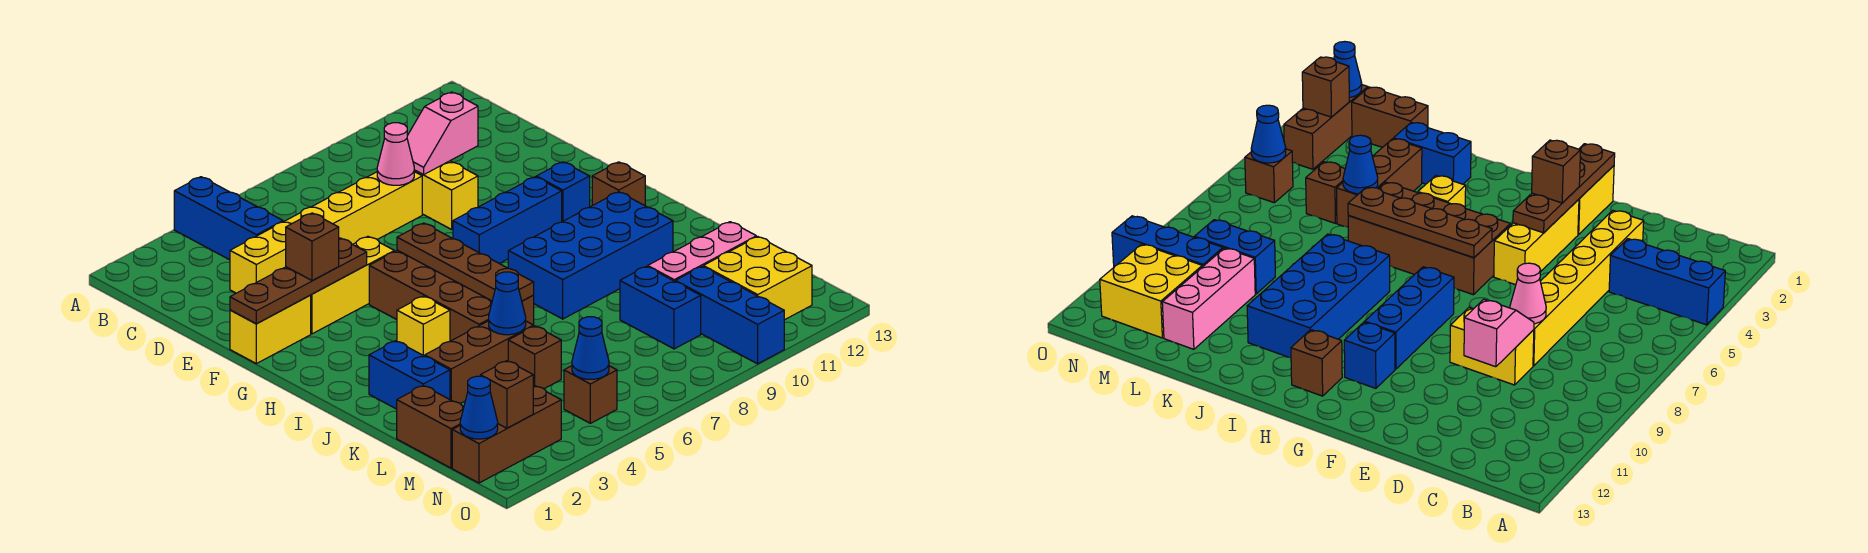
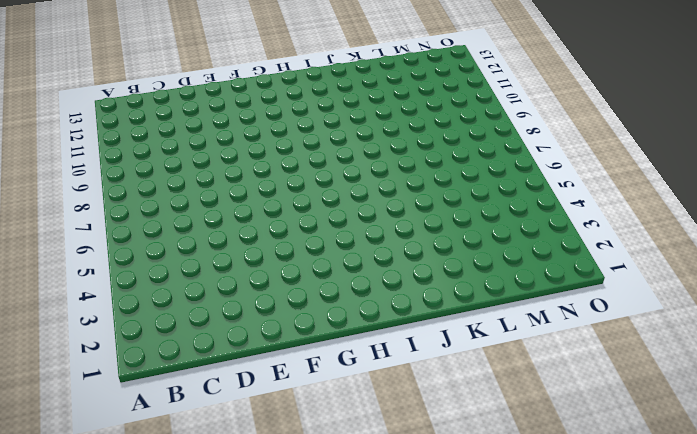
none -> blue brick A4:C4 level 1
none -> yellow brick D3:D8 level 1
none -> yellow brick D9:E9 level 1
none -> yellow brick F1:F2 level 1

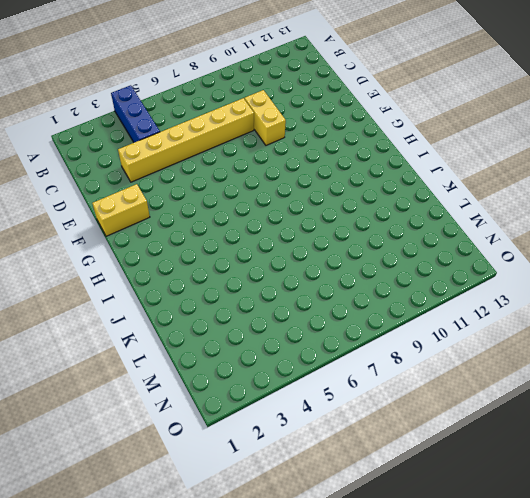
none -> yellow brick F3:F5 level 1
none -> brown brick G5:J6 level 1
none -> blue brick G8:G10 level 1
none -> blue brick G11 level 1

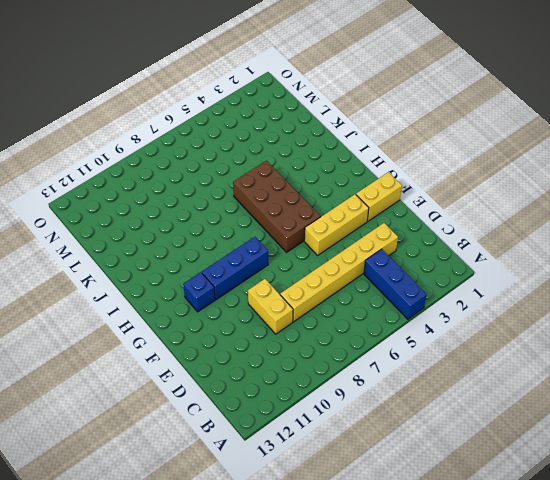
none -> brown brick H12 level 1
none -> yellow brick I4 level 1
none -> blue brick I8:J11 level 1
none -> blue brick J2:K2 level 1

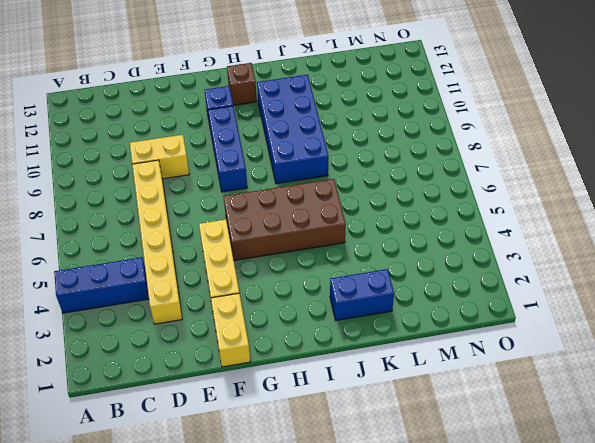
none -> yellow brick I4 level 1
none -> brown brick K3:K5 level 1
none -> brown brick L1:M1 level 1
none -> brown brick L5 level 1

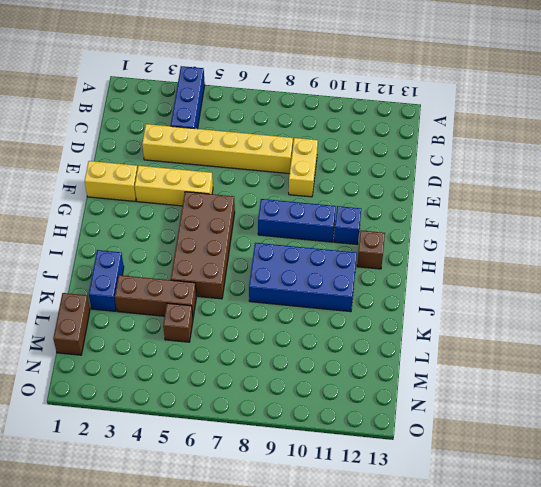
none -> yellow brick I4 level 1
none -> blue brick L9:M9 level 1
none -> pink brick L10:L12 level 1
none -> blue brick M10:O10 level 1

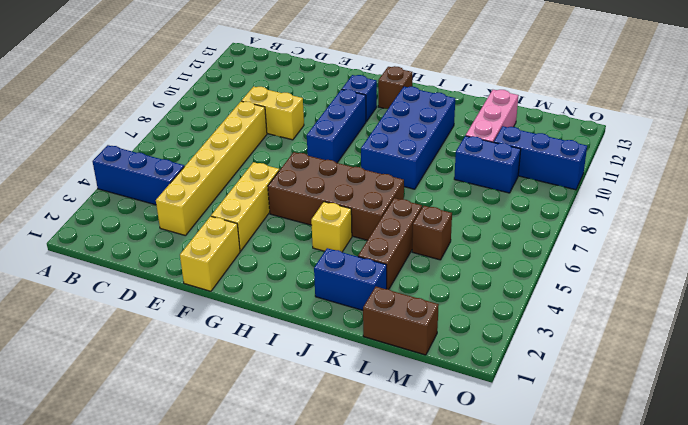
none -> yellow brick M11:N12 level 1
none -> brown brick N1:N3 level 1
none -> brown brick N5 level 1
none -> pink cone D8 level 2

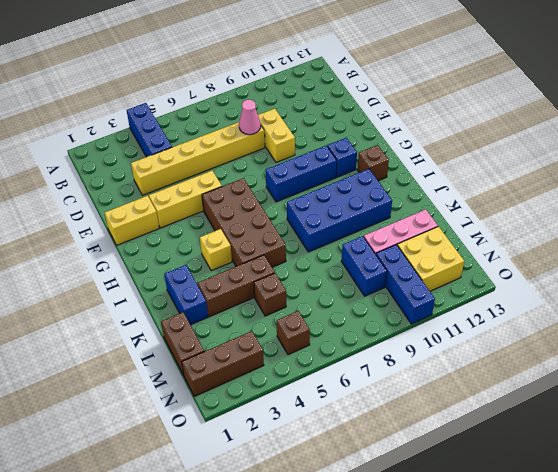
none -> pink slope D9:D10 level 2 top 10
none -> brown plate F1:F4 level 2
none -> brown plate G6:J6 level 2
none -> blue cone K5 level 2

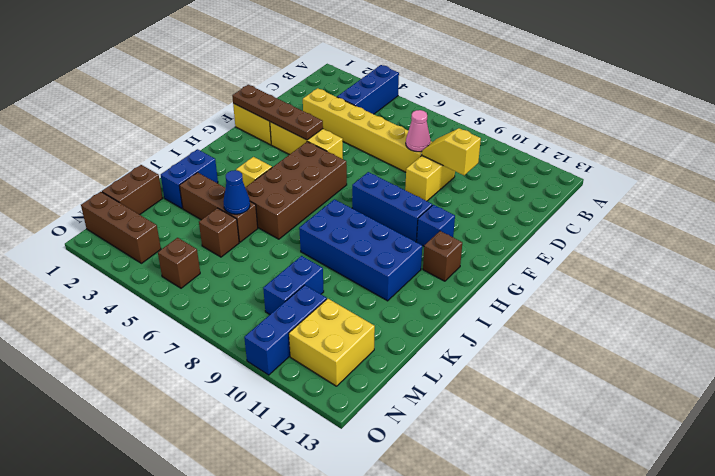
yellow slope D9:D10 level 2 top 10 -> pink slope D9:D10 level 2 top 10
none -> pink brick L10:L12 level 1
none -> brown plate G6:J6 level 2
none -> blue cone N1 level 2
none -> brown brick N2 level 2

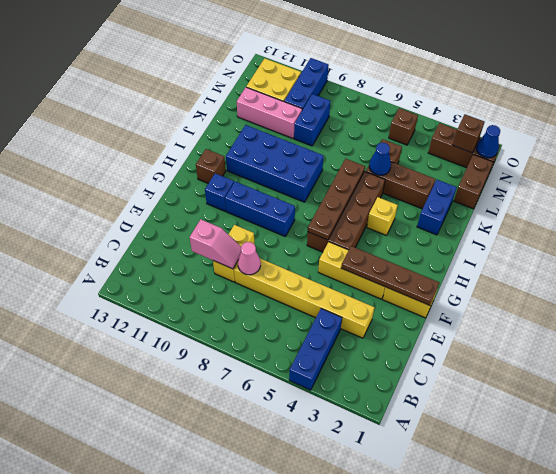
none -> blue cone N5 level 2
none -> brown brick F3 level 3

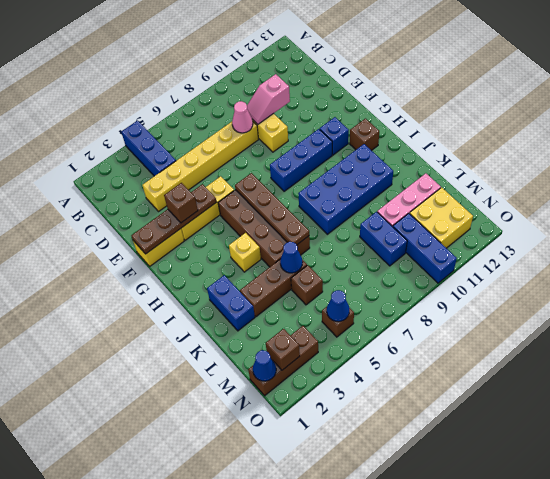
none -> brown brick L1:M1 level 1

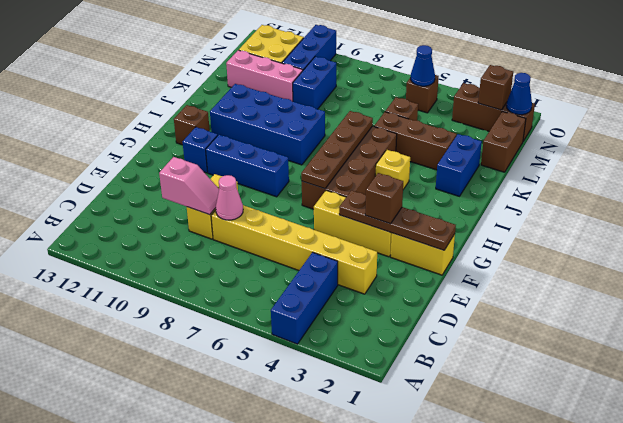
none -> blue cone K5 level 2

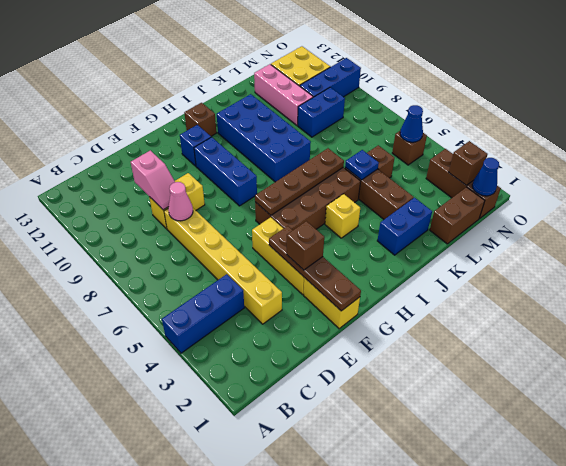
blue plate K5 level 2 -> blue cone K5 level 2

